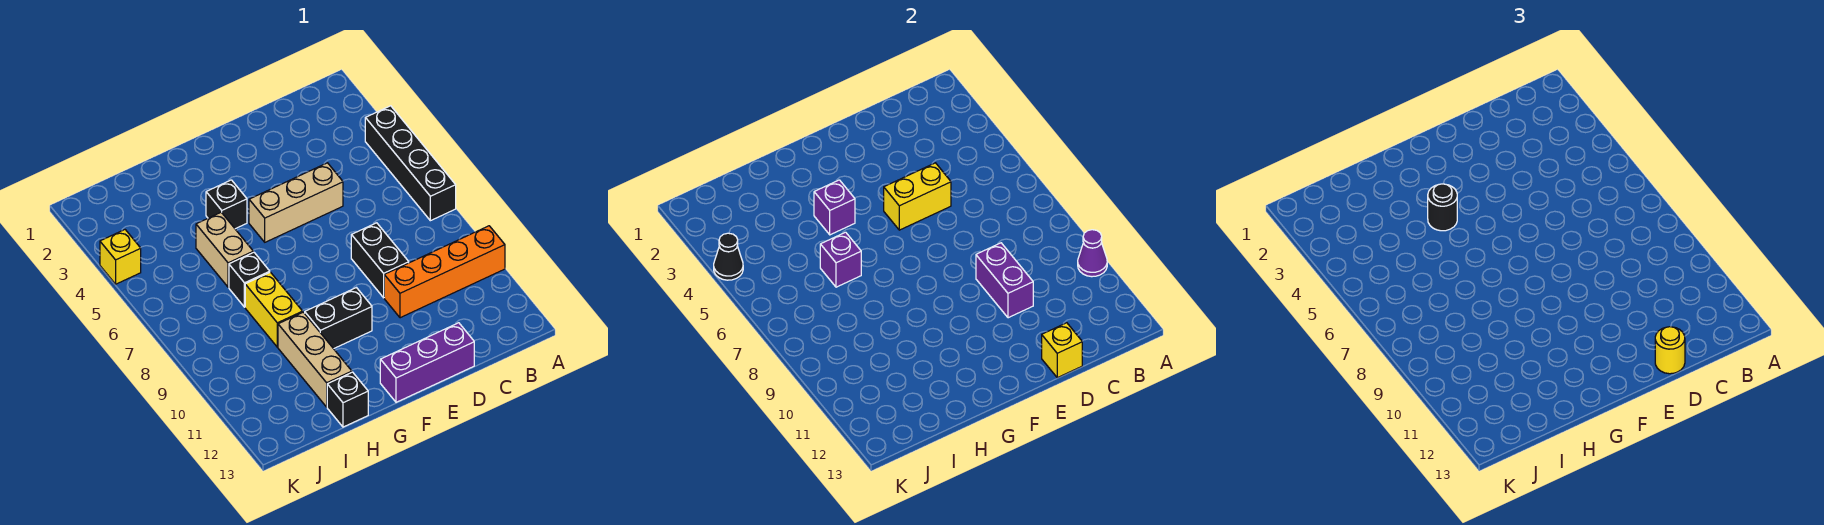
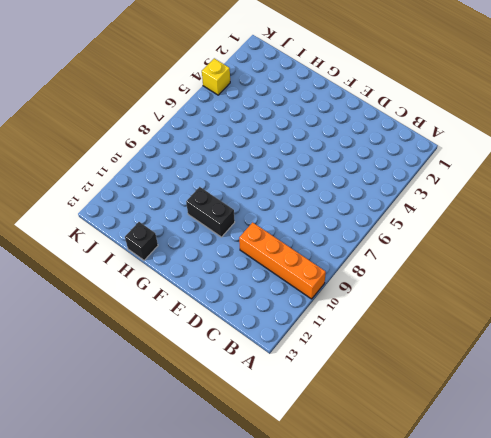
none -> black brick A4:A7 level 1
none -> tan brick D5:F5 level 1
none -> black brick D8:D9 level 1

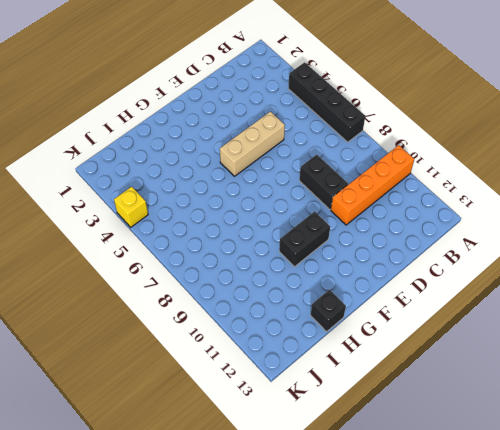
none -> purple brick D13:F13 level 1
none -> black brick G4 level 1
none -> tan brick H5:H6 level 1

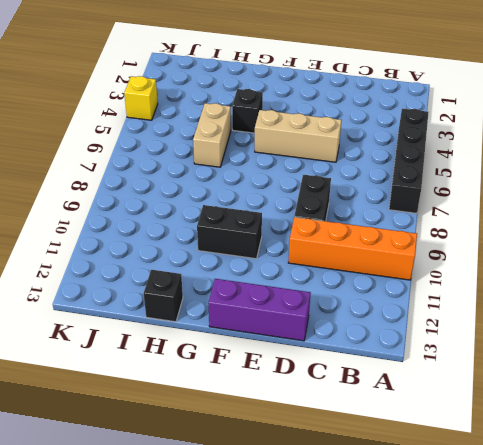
none -> black brick H7 level 1
none -> yellow brick H8:H9 level 1
none -> tan brick H10:H12 level 1

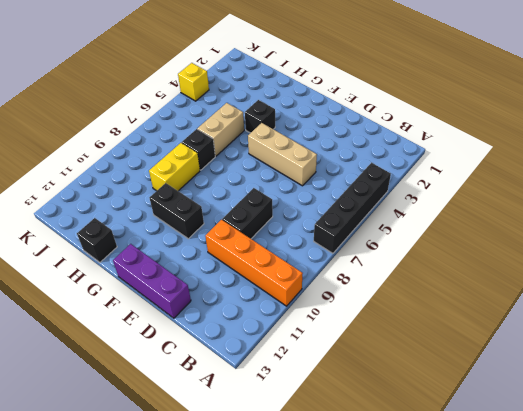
none -> tan brick H10:H12 level 1
none -> purple cone A10 level 2
none -> yellow brick D5:E5 level 2

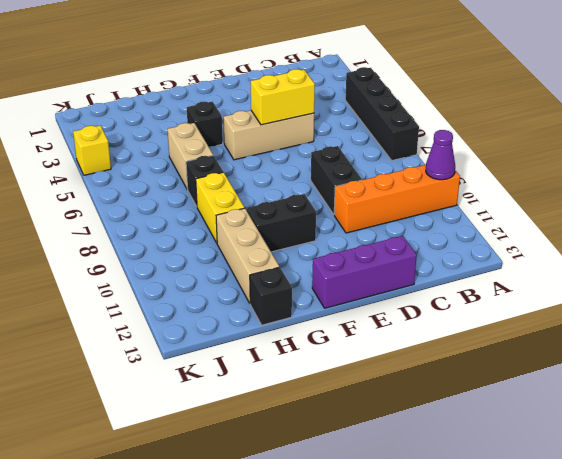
none -> purple brick D9:D10 level 2
none -> yellow brick D13 level 2
none -> purple brick G4 level 2

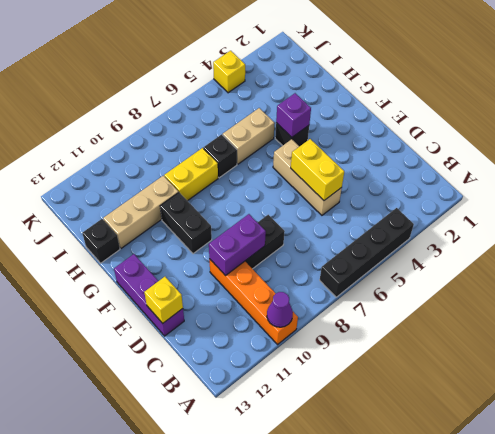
none -> purple brick H6 level 2
none -> black cone K4 level 2
none -> yellow round brick D13 level 3

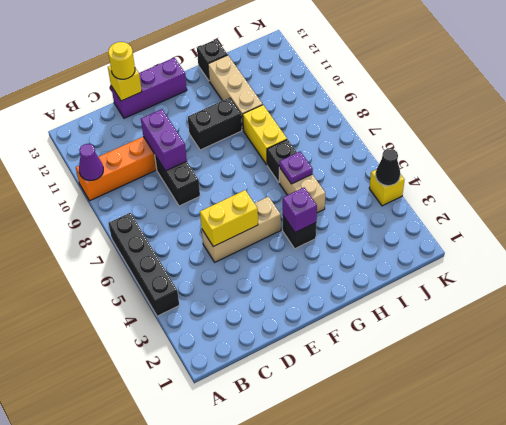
purple plate H6 level 2 -> purple brick H6 level 2
none -> black round brick G4 level 3

